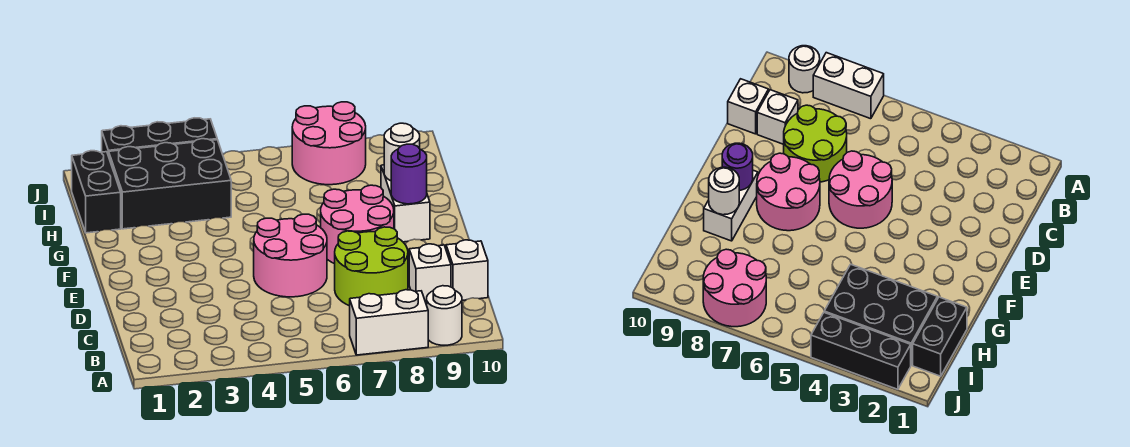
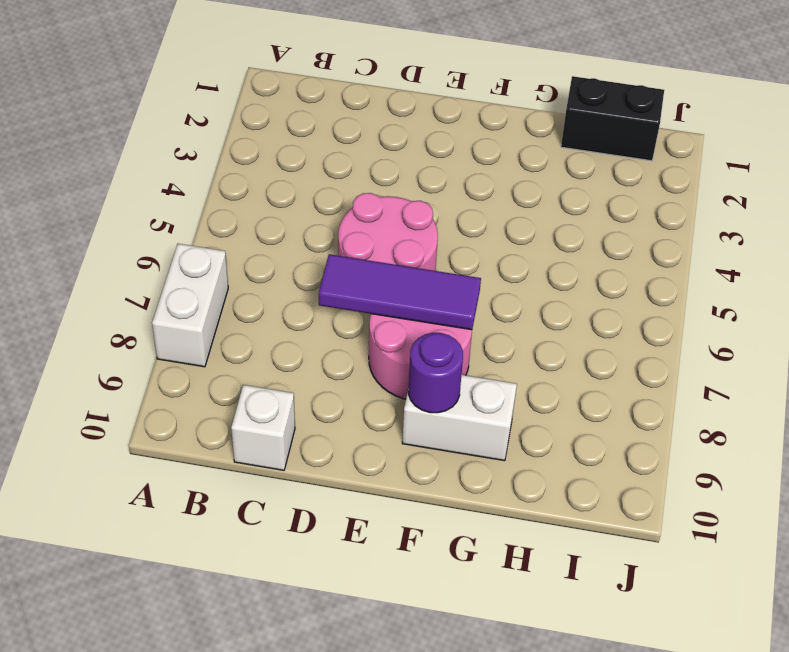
purple tile D7:F7 level 2 -> none
none -> white round brick A9 level 1
none -> lime round brick C7:D8 level 1
none -> white brick C9 level 1

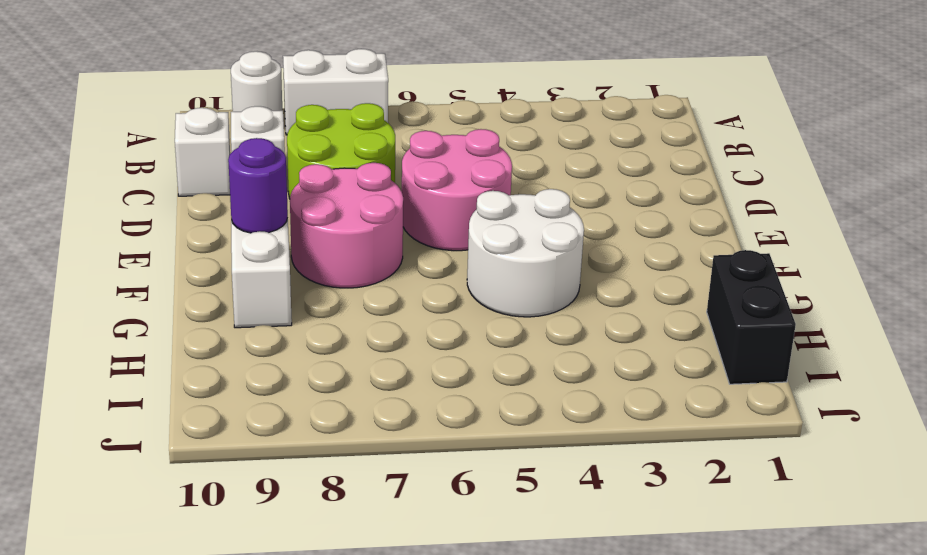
white round brick F4:G5 level 1 -> none
none -> black brick H2:I4 level 1
none -> pink round brick I7:J8 level 1
none -> black brick J2:J4 level 1

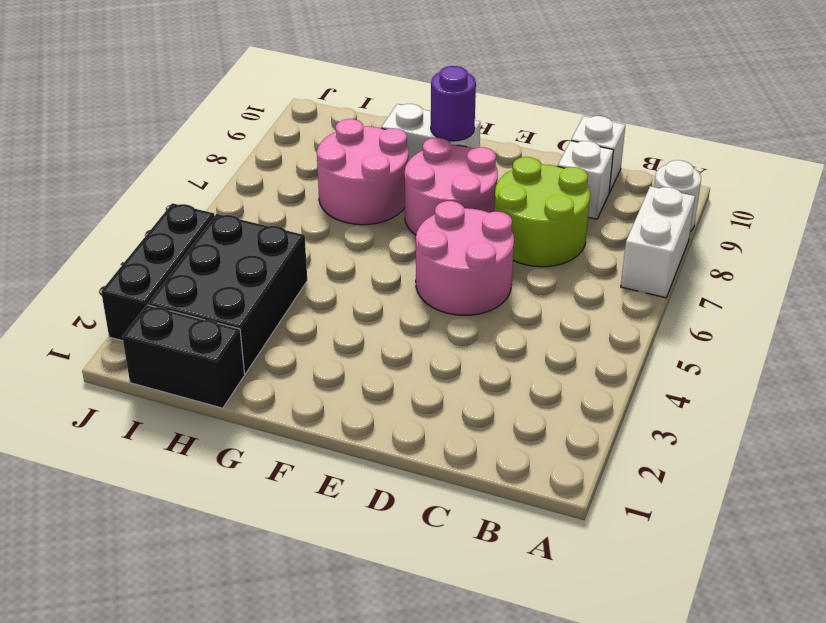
pink round brick G7:H8 level 1 -> pink round brick I7:J8 level 1
none -> white round brick G9 level 2

